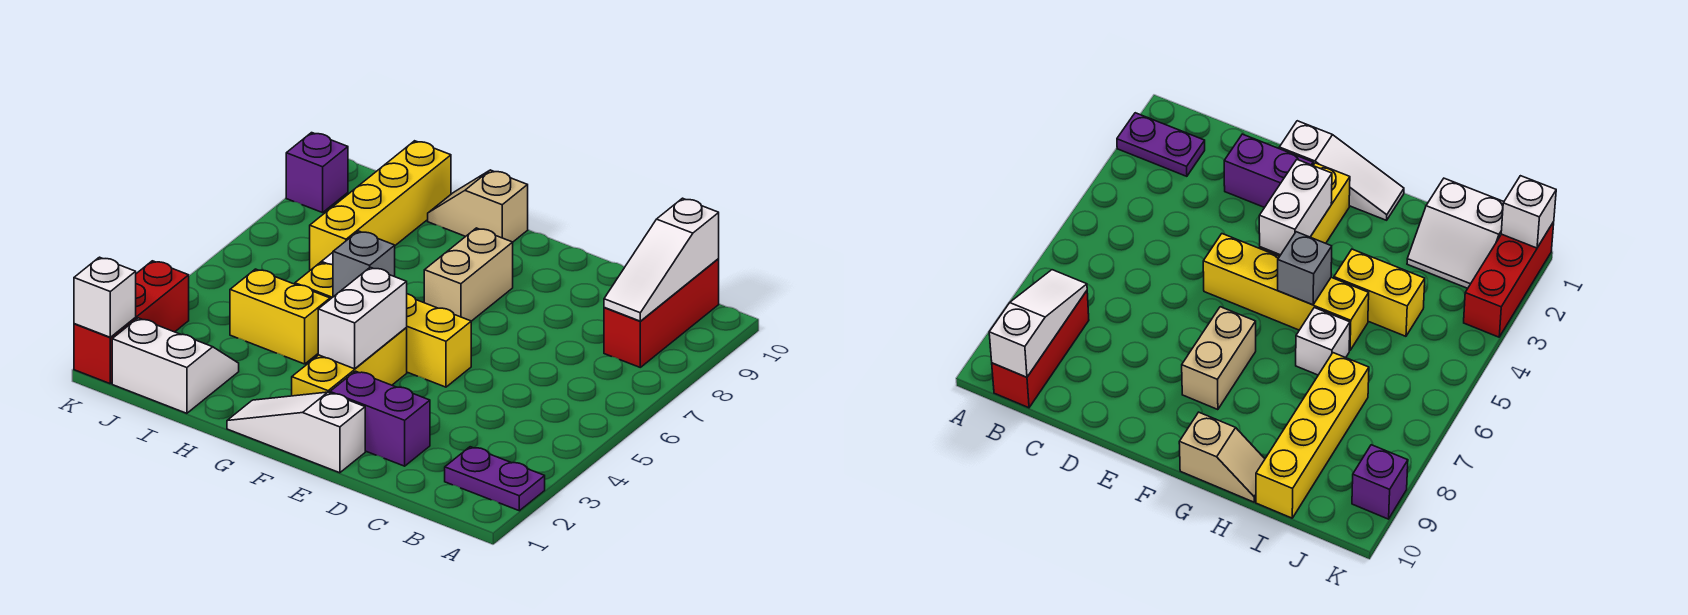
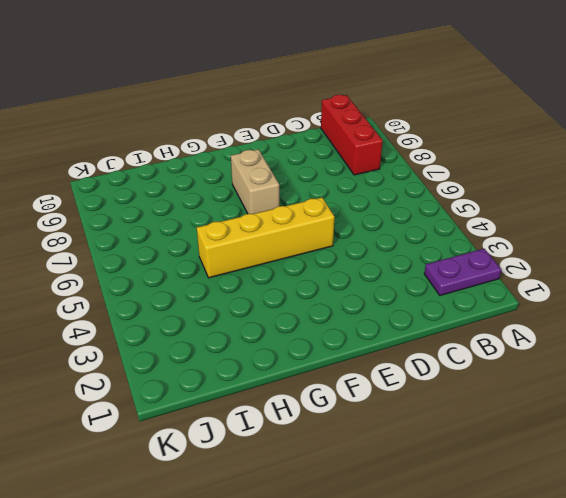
none -> purple brick D2:E2 level 1
none -> white slope E1:G1 level 1 top E
none -> yellow brick F2:F4 level 1

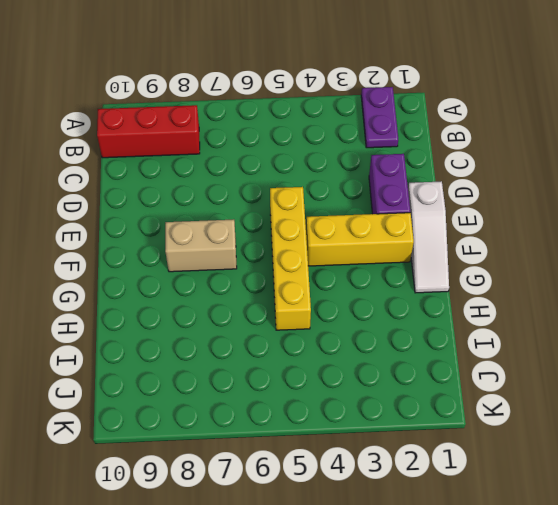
none -> tan slope G10:H10 level 1 top G
none -> yellow brick H4:I4 level 1
none -> white brick H6 level 1

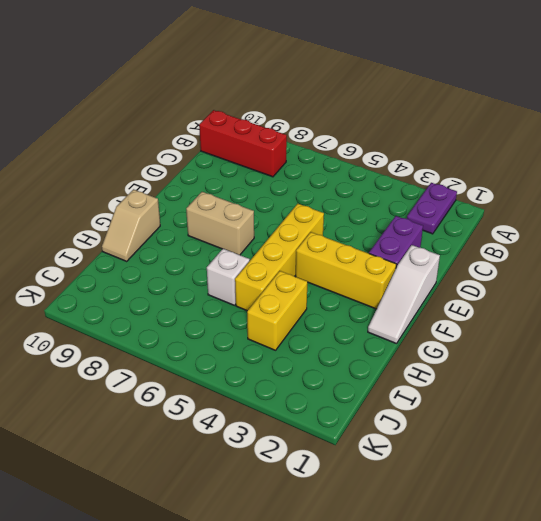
none -> white slope I1:J2 level 1 top 1
none -> yellow brick I7:I10 level 1
none -> red brick K1:K3 level 1

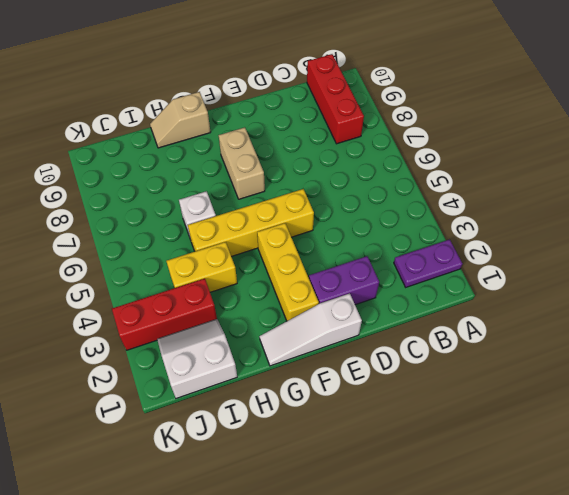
red brick I3:K3 level 1 -> red brick K1:K3 level 1
none -> yellow brick I7:I10 level 1
none -> purple brick K9 level 1
none -> white slope B8:B10 level 2 top 10

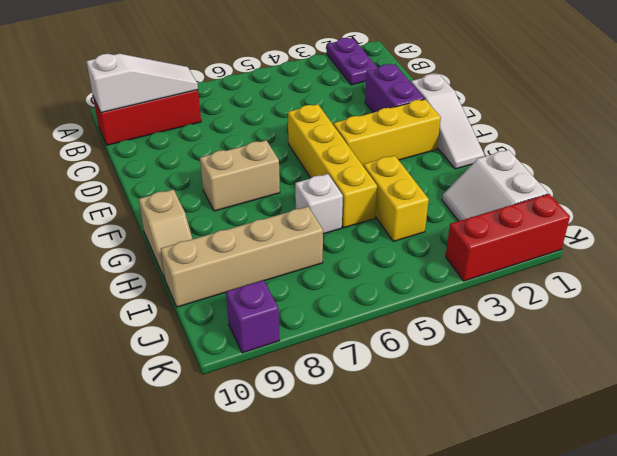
tan brick I7:I10 level 1 -> yellow brick I7:I10 level 1
none -> white brick F3:F4 level 2
none -> grey brick G5 level 2
none -> white brick K1 level 2

